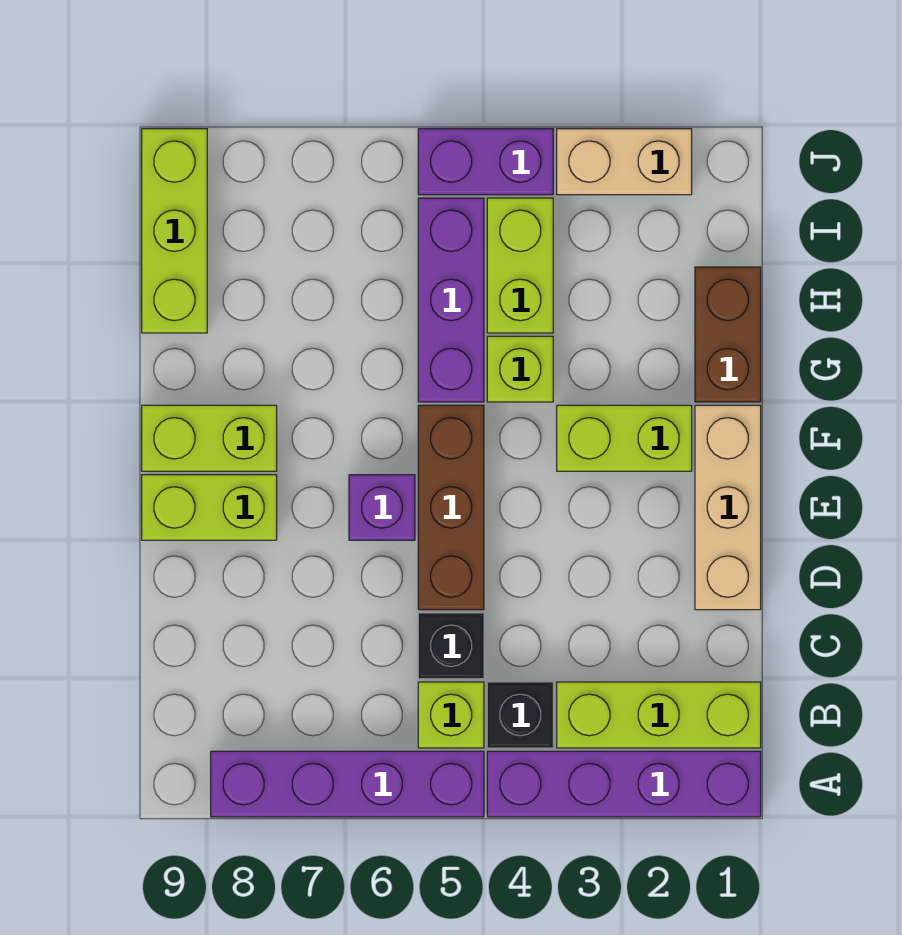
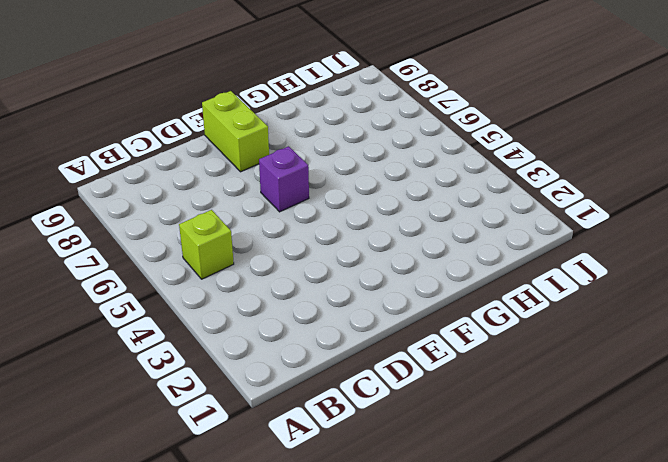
none -> purple brick A1:A4 level 1
none -> purple brick A5:A8 level 1
none -> lime brick B1:B3 level 1

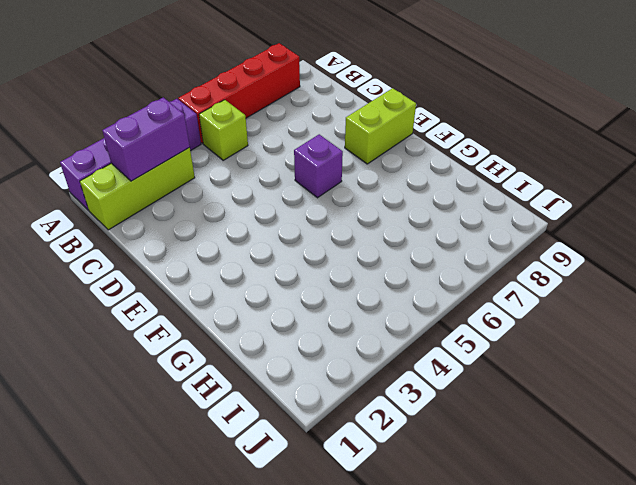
red brick A5:A8 level 1 -> purple brick A5:A8 level 1
purple brick B2:B3 level 2 -> purple brick J4:J5 level 1
none -> black brick B4 level 1
none -> black brick C5 level 1
none -> tan brick D1:F1 level 1

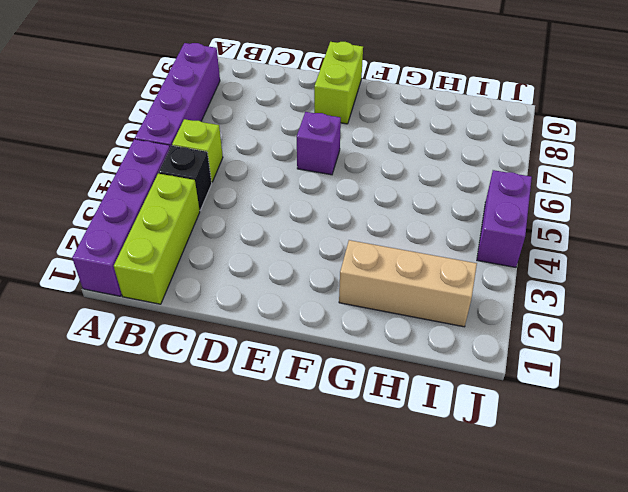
tan brick G2:I2 level 1 -> tan brick D1:F1 level 1
none -> black brick C5 level 1
none -> brown brick D5:F5 level 1
none -> lime brick F2:F3 level 1

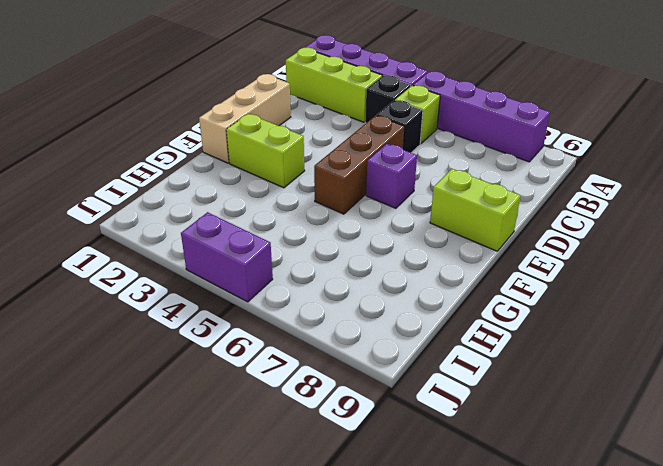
none -> lime brick F8:F9 level 1
none -> brown brick G1:H1 level 1
none -> lime brick G4 level 1

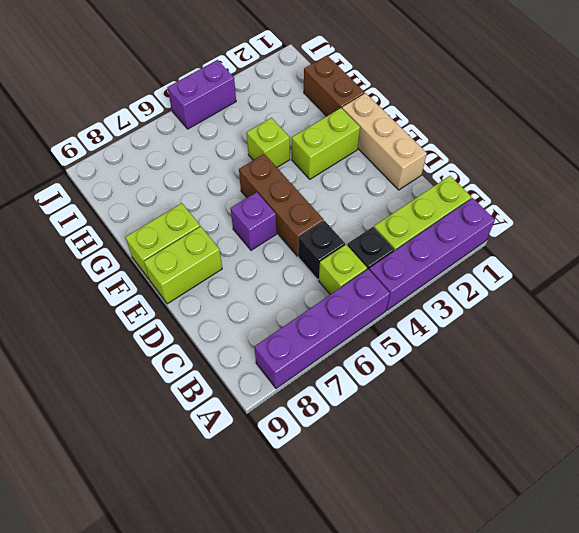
none -> purple brick G5:I5 level 1
none -> lime brick H4:I4 level 1
none -> lime brick H9:J9 level 1

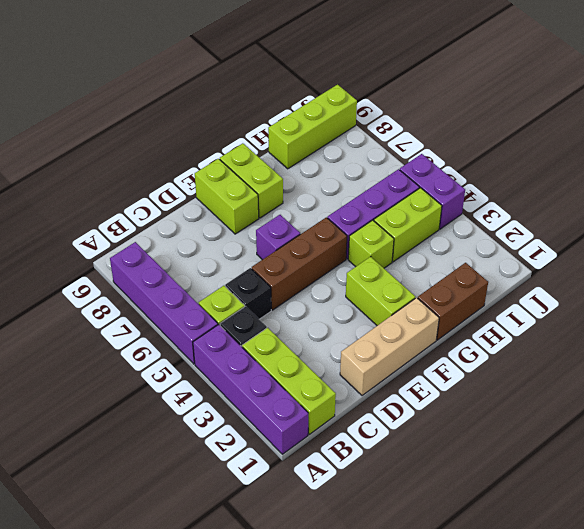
none -> tan brick J2:J3 level 1

